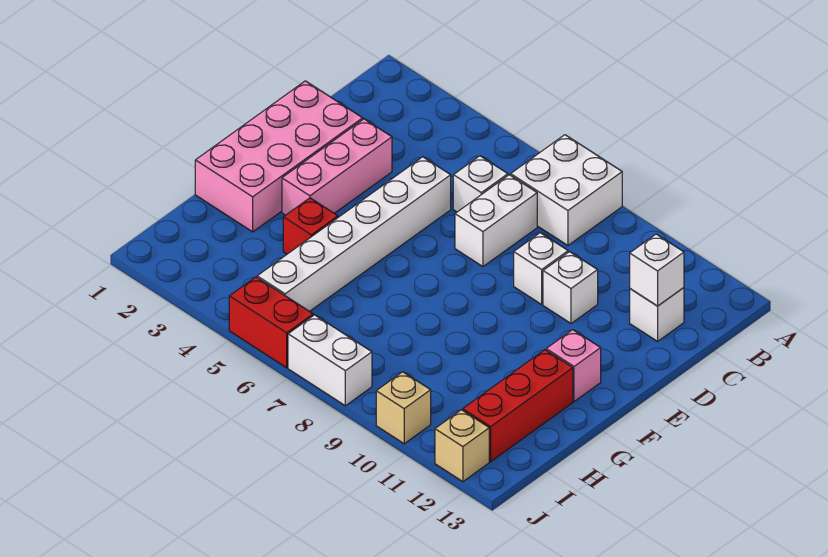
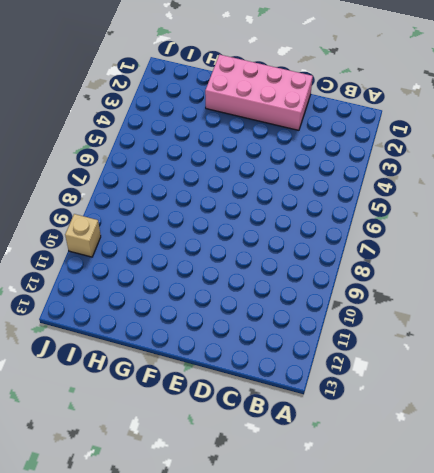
none -> white brick A7:B8 level 1
none -> white brick C6 level 1
none -> white brick C7:D7 level 1

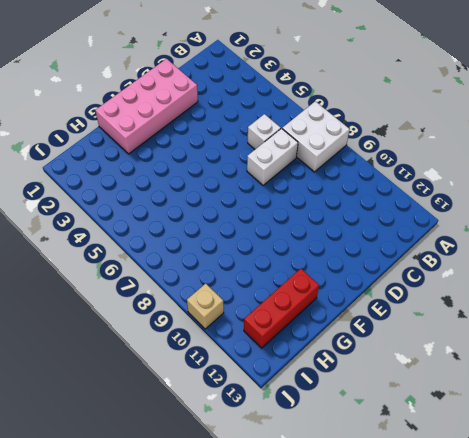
none -> white brick C12 level 1
none -> pink brick D3:F3 level 1
none -> white brick D5:I5 level 1

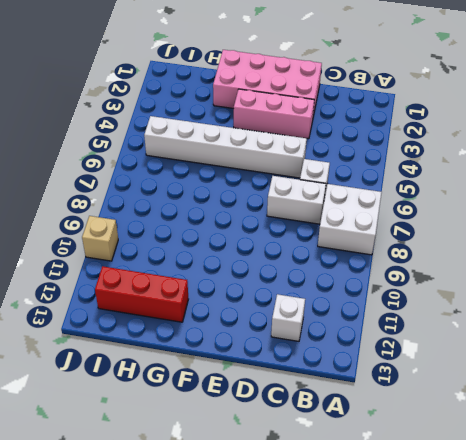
none -> white brick D9 level 1
none -> white brick D10 level 1
none -> pink brick F12 level 1

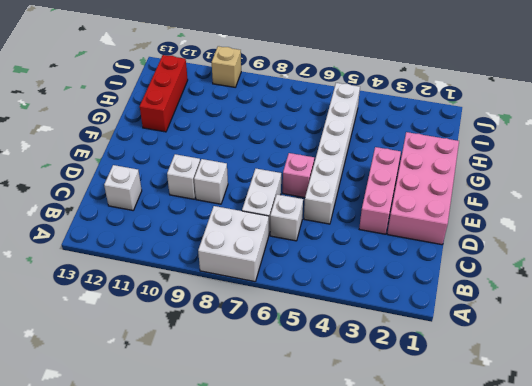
pink brick E6 level 1 -> pink brick F12 level 1
none -> red brick G4 level 1
none -> red brick J5:J6 level 1
none -> white brick J7:J8 level 1

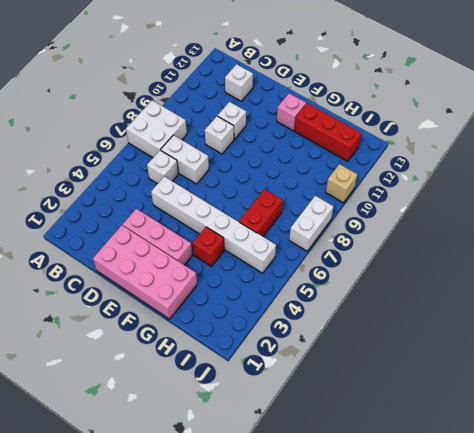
red brick H6:H7 level 1 -> red brick J5:J6 level 1
none -> tan brick J12 level 1
none -> white brick C12 level 2

